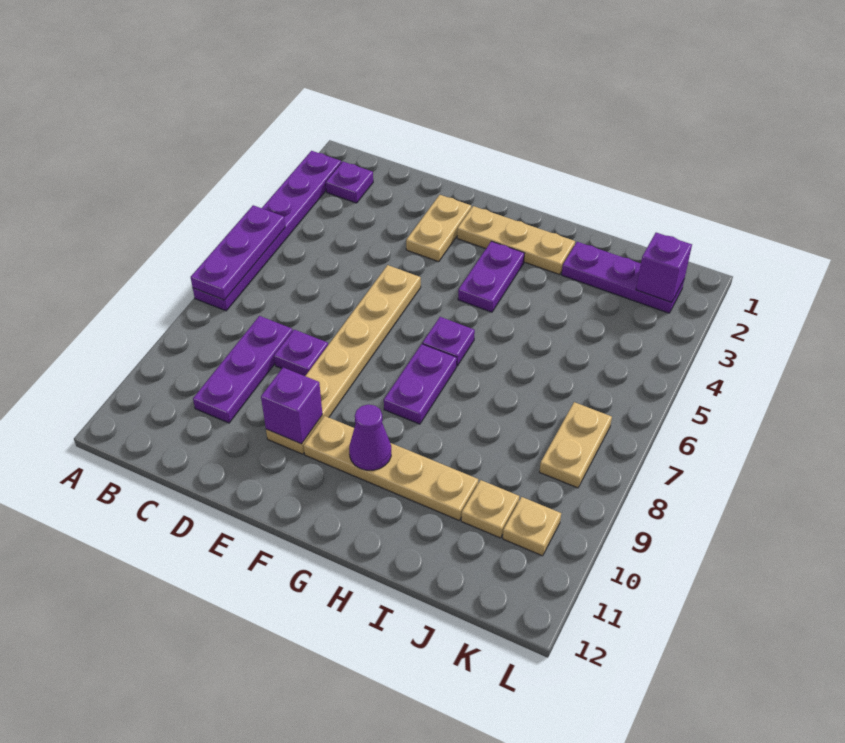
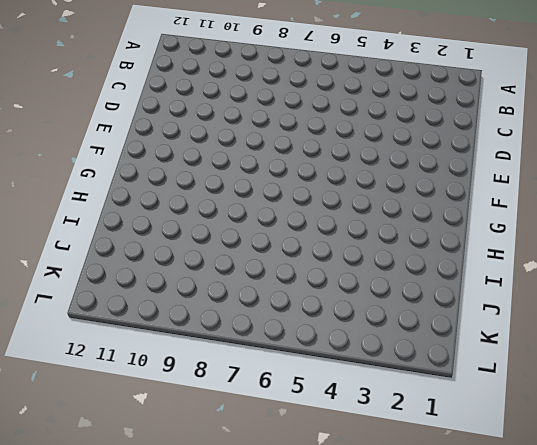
none -> purple plate A2:A7 level 1
none -> purple plate B2 level 1
none -> purple plate C8:C10 level 1

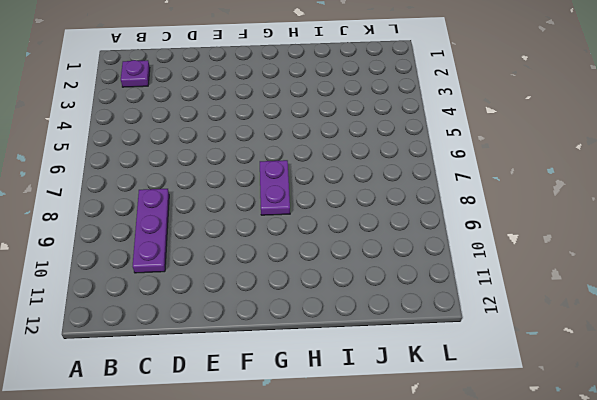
none -> purple plate A2:A7 level 1
none -> purple plate D8 level 1
none -> tan plate E2:E3 level 1

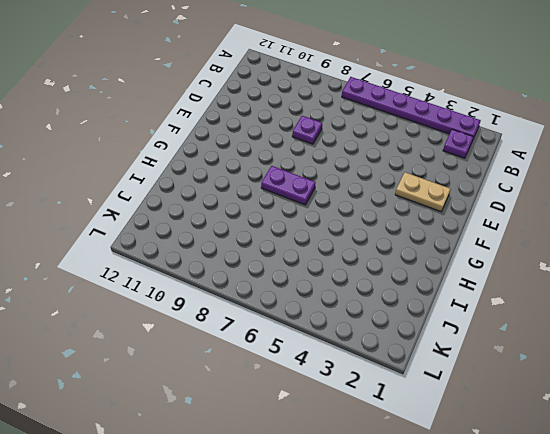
none -> purple plate C8:C10 level 1
none -> tan plate E5:E10 level 1
none -> tan plate F2:H2 level 1

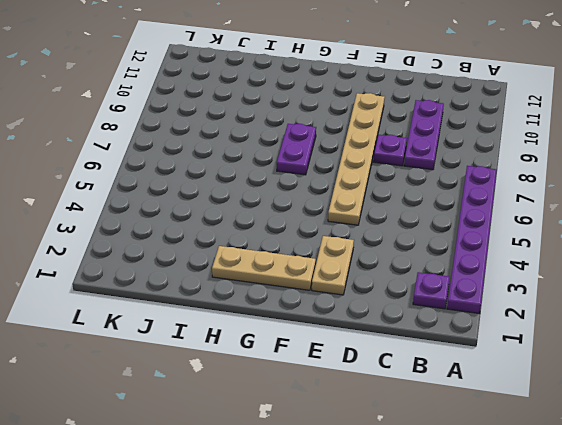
none -> tan plate F10:I10 level 1
none -> purple plate G3:G4 level 1
none -> purple plate G6 level 1

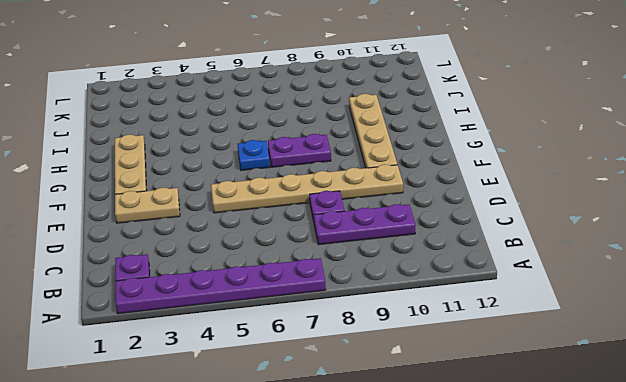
blue plate G6 level 1 -> purple plate G6 level 1
none -> purple plate G3:G4 level 1
none -> purple plate I2:K2 level 1
none -> tan plate J10 level 1

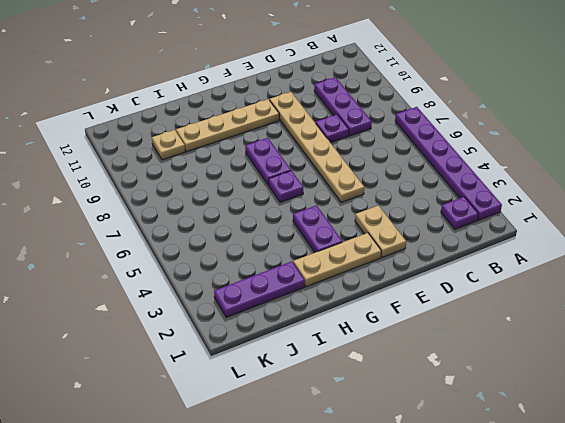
none -> tan plate K7:K8 level 1
none -> tan plate K10 level 1
none -> purple plate A5:A7 level 2

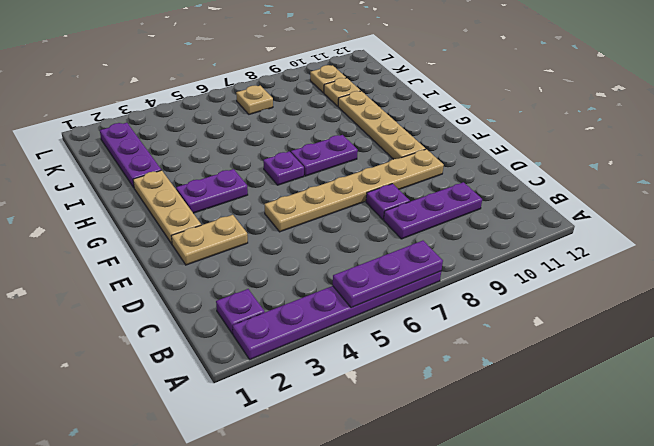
tan plate K7 level 1 -> tan plate K7:K8 level 1
none -> purple brick E10 level 2
none -> purple cone G10 level 2
none -> purple brick K2 level 2

